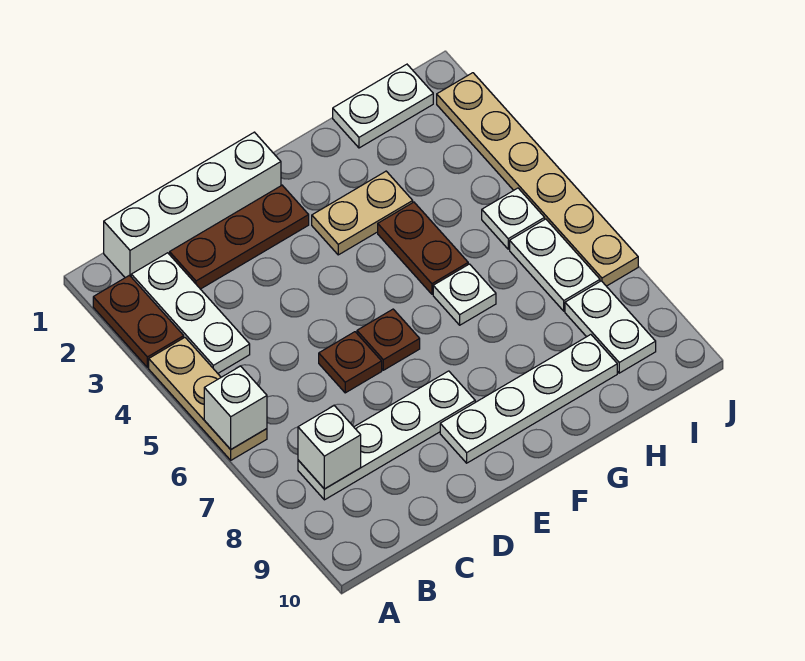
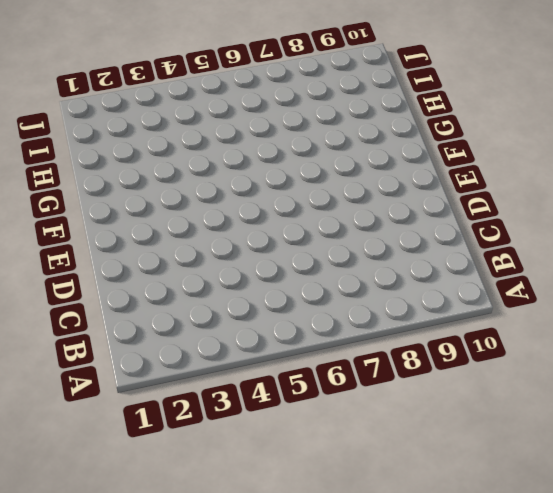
none -> brown plate A2:A3 level 1
none -> tan plate A4:A6 level 1
none -> white brick B1:E1 level 1

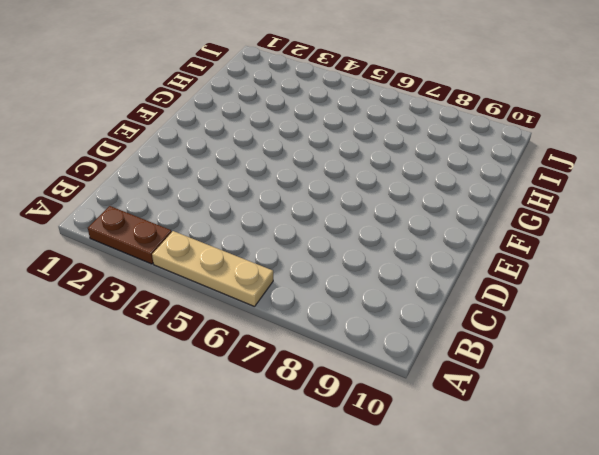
none -> white brick B1:E1 level 1
none -> white plate B2:B4 level 1
none -> white plate B8:E8 level 1

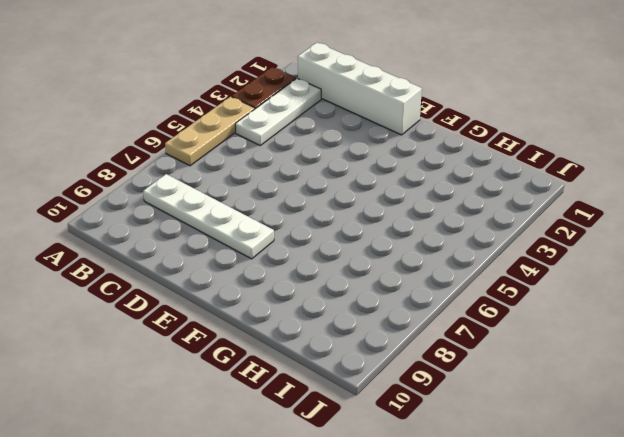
none -> brown plate C2:E2 level 1
none -> brown plate D6 level 1
none -> brown plate E6 level 1

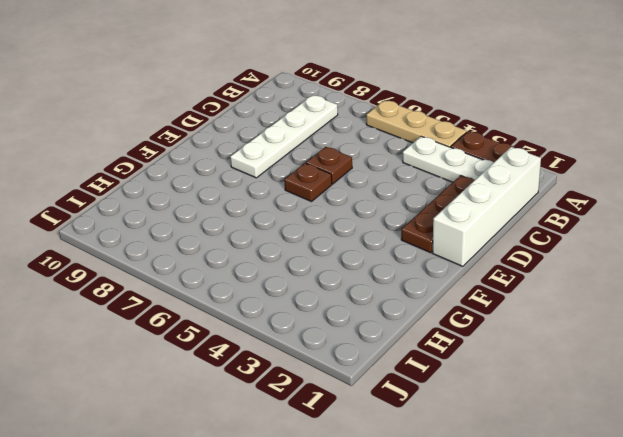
none -> white plate E9:H9 level 1
none -> tan plate F3:G3 level 1
none -> brown plate G4:G5 level 1

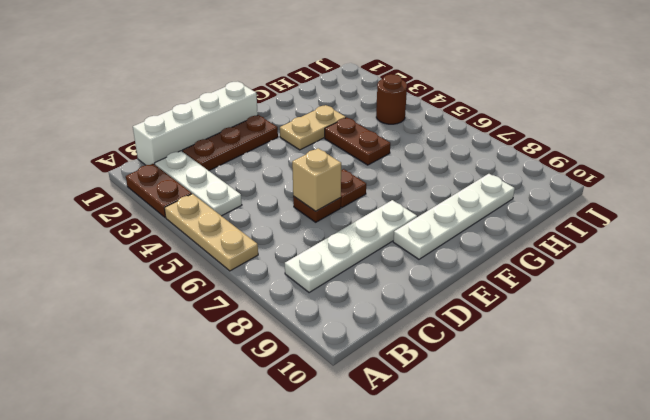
tan brick D6 level 2 -> none
brown round brick I4 level 1 -> none
none -> white plate G6 level 1
none -> white plate H1:I1 level 1
none -> white plate I5 level 1

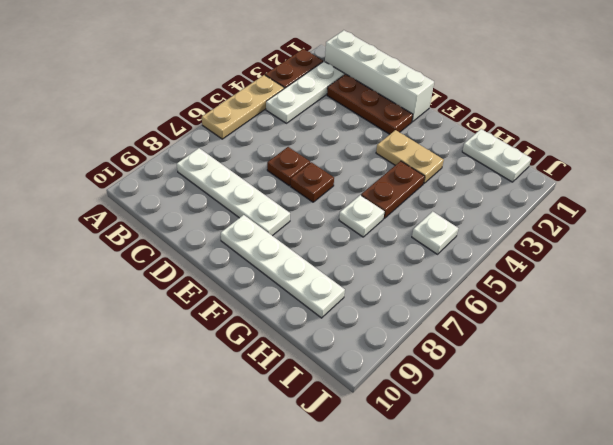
none -> white plate I6:I7 level 1
none -> white plate I8:I9 level 1
none -> tan plate J2:J7 level 1

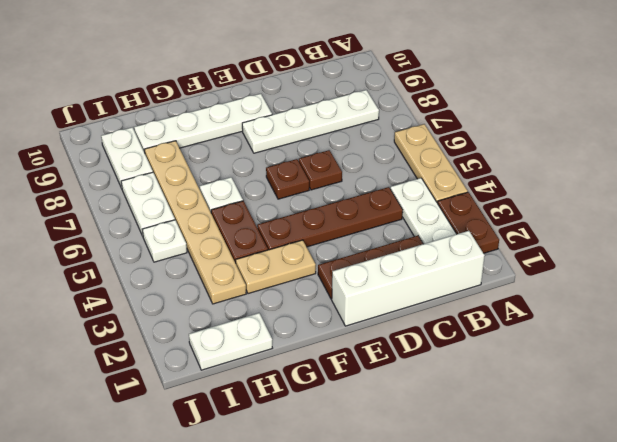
brown plate C4:F4 level 1 -> none
tan plate H3:H8 level 1 -> tan plate J2:J7 level 1
none -> white brick A6 level 2
none -> white brick B8 level 2

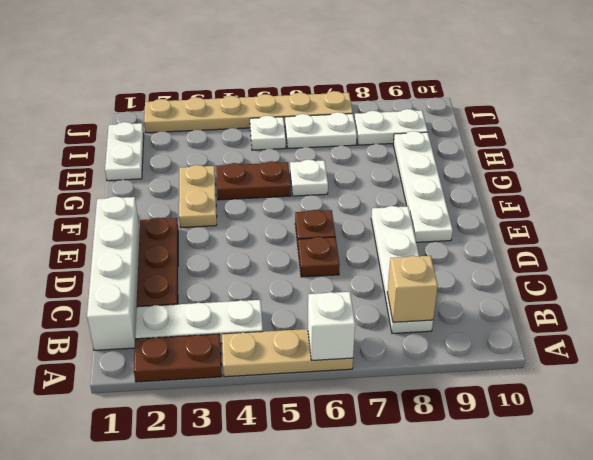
tan brick B8 level 2 -> white brick B8 level 2

